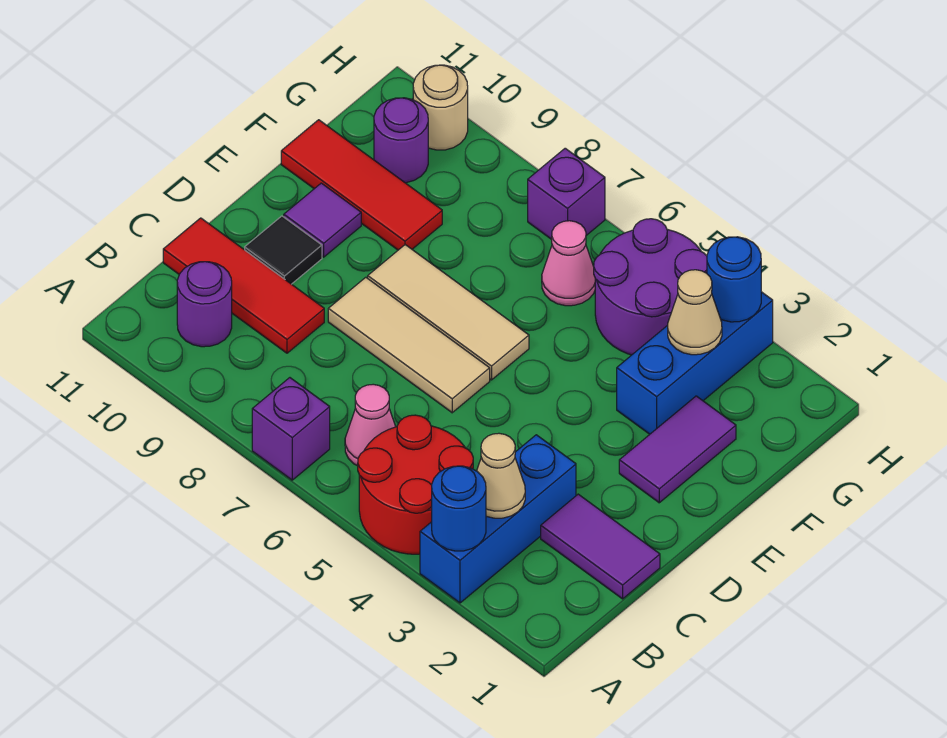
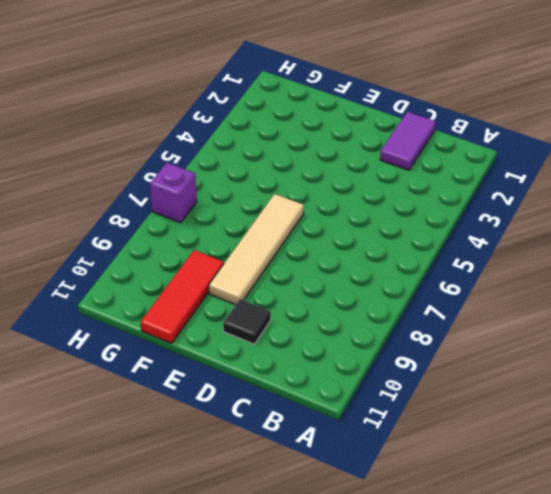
tan tile E6:E9 level 1 -> tan tile E6:E8 level 1
none -> blue brick A3:C3 level 1
none -> red round brick A4:B5 level 1
none -> purple brick A7 level 1

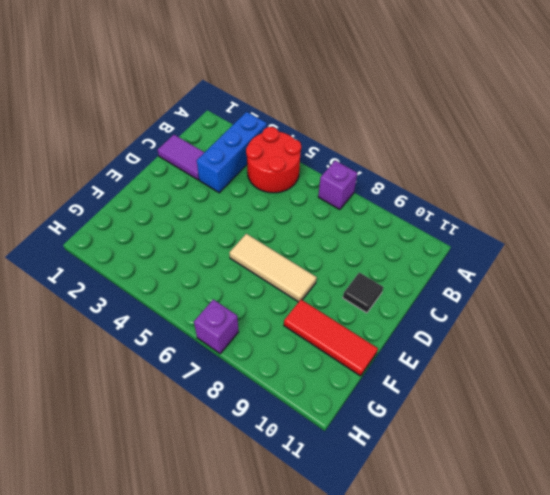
none -> pink cone B6 level 1
none -> purple round brick B10 level 1
none -> red tile C9:C11 level 1

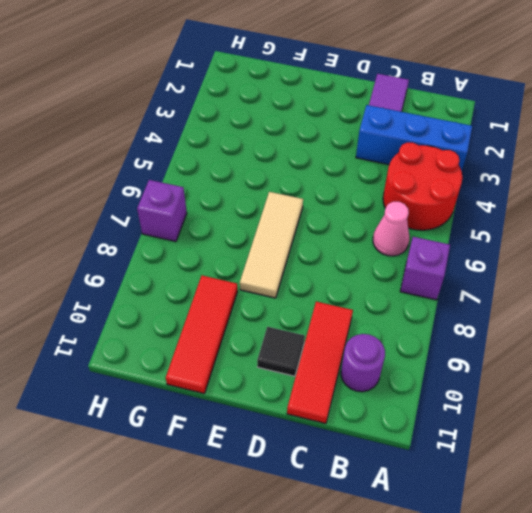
none -> tan tile D6:D8 level 1
none -> purple tile E2:F2 level 1
none -> purple tile E10 level 1

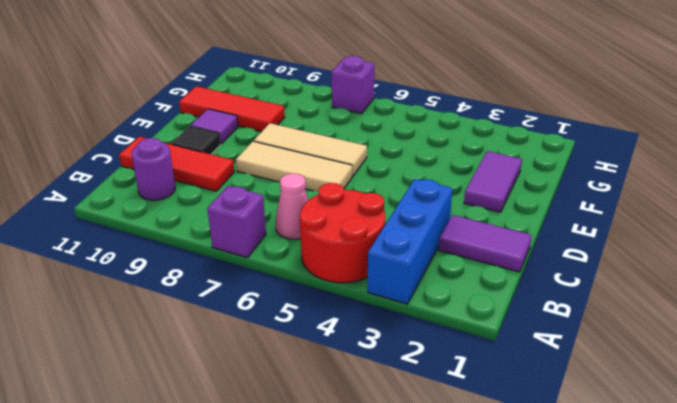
none -> blue brick F3:H3 level 1
none -> purple round brick G4:H5 level 1
none -> pink cone G6 level 1

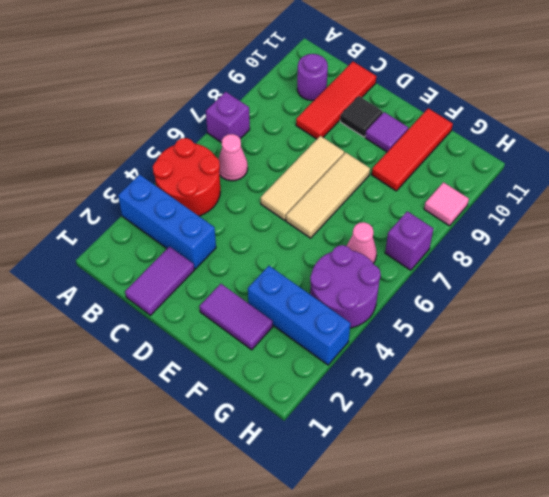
pink tile H9 level 1 -> none
none -> purple round brick G10 level 1
none -> tan round brick H10 level 1
none -> blue round brick A3 level 2

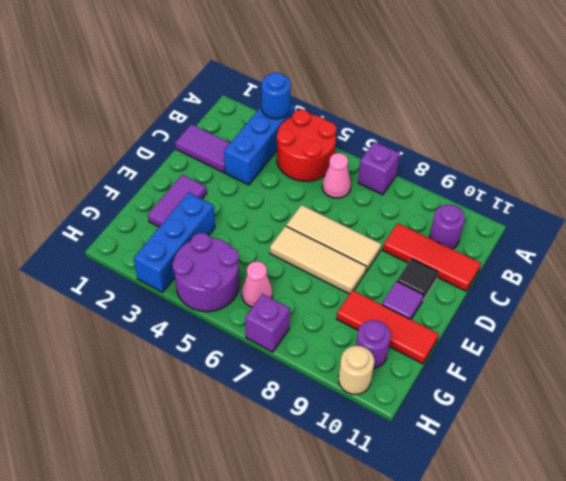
none -> tan cone B3 level 2
none -> tan cone G3 level 2
none -> blue round brick H3 level 2

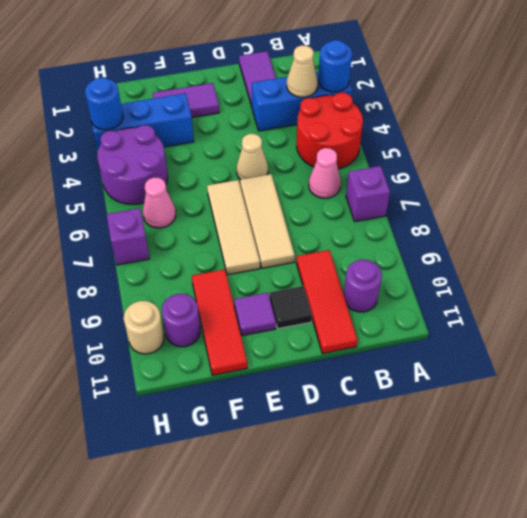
tan cone D5 level 1 -> tan cone G3 level 2

